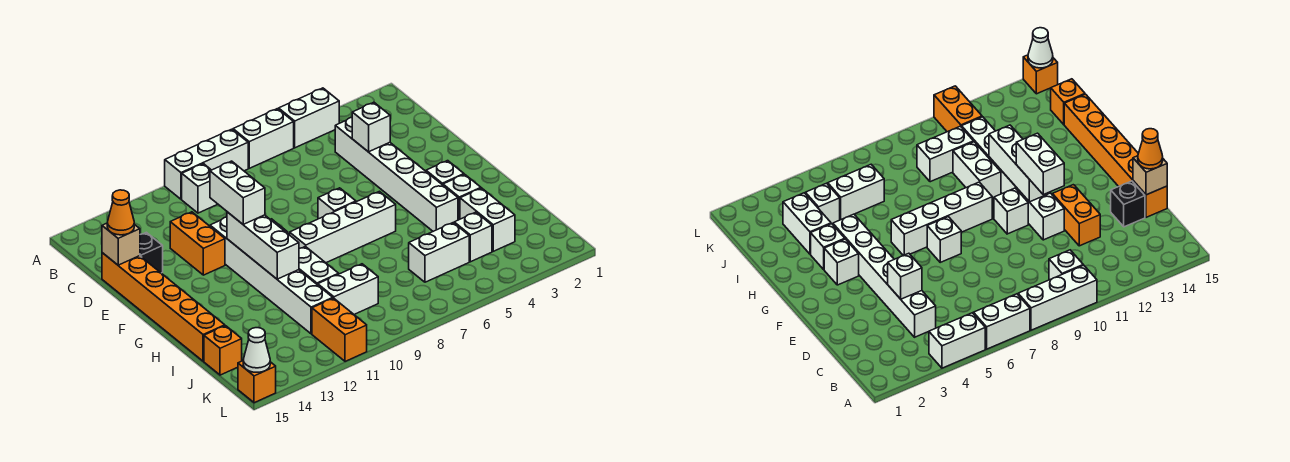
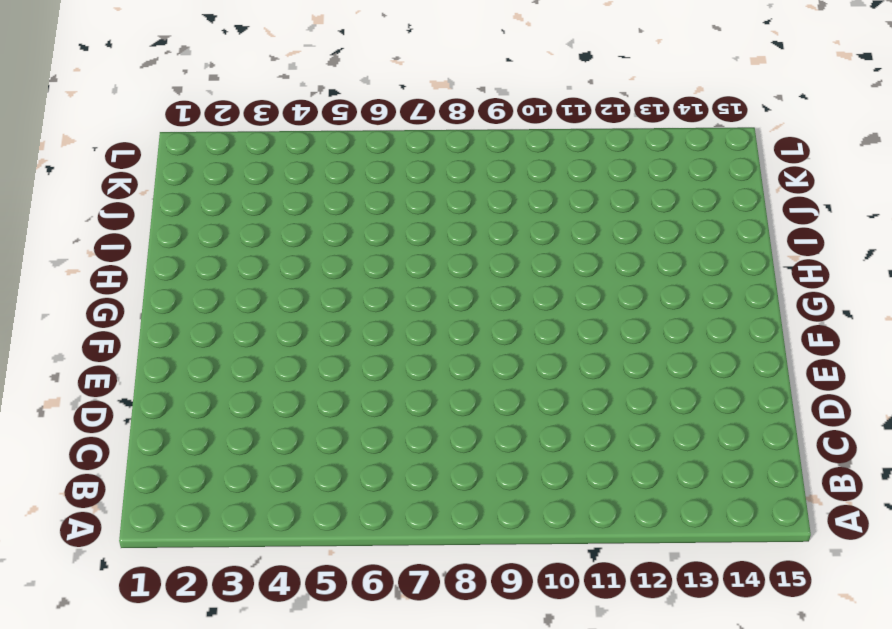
none -> white brick A4:A5 level 1
none -> white brick A6:A7 level 1
none -> white brick A8:A10 level 1

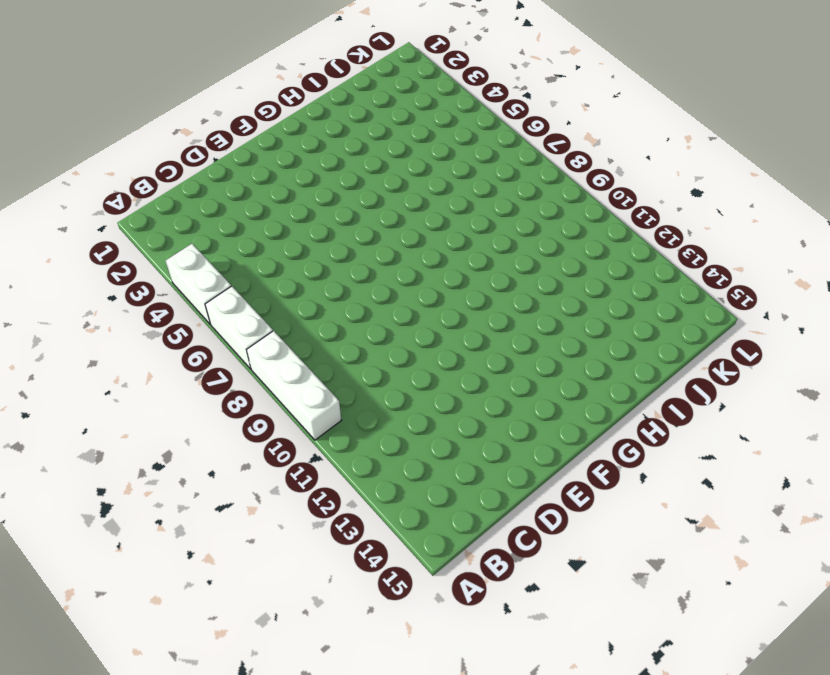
none -> white brick B10 level 1
none -> white brick C4:H4 level 1
none -> orange brick D12:E12 level 1

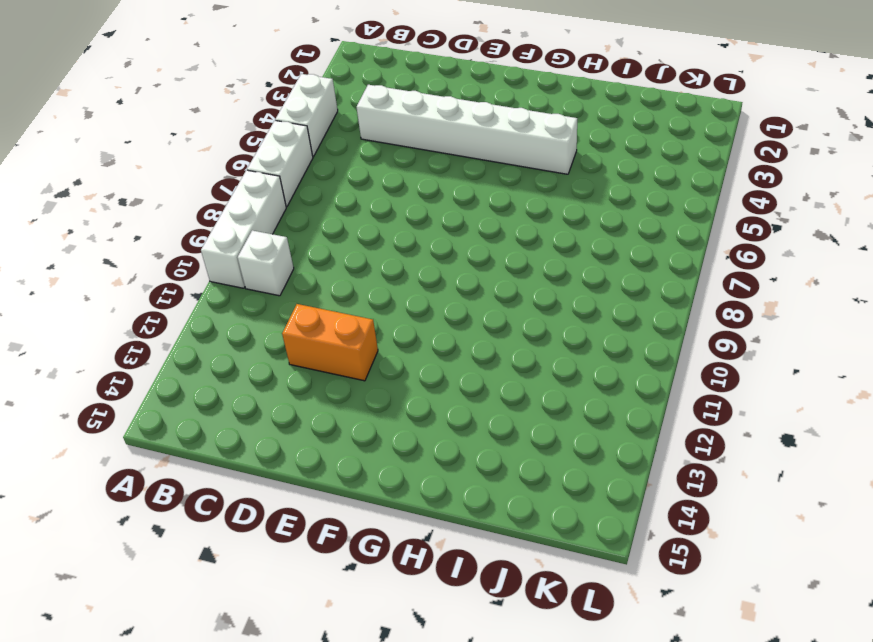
none -> black brick D14 level 1
none -> orange brick D15:I15 level 1
none -> white brick E11:J11 level 1

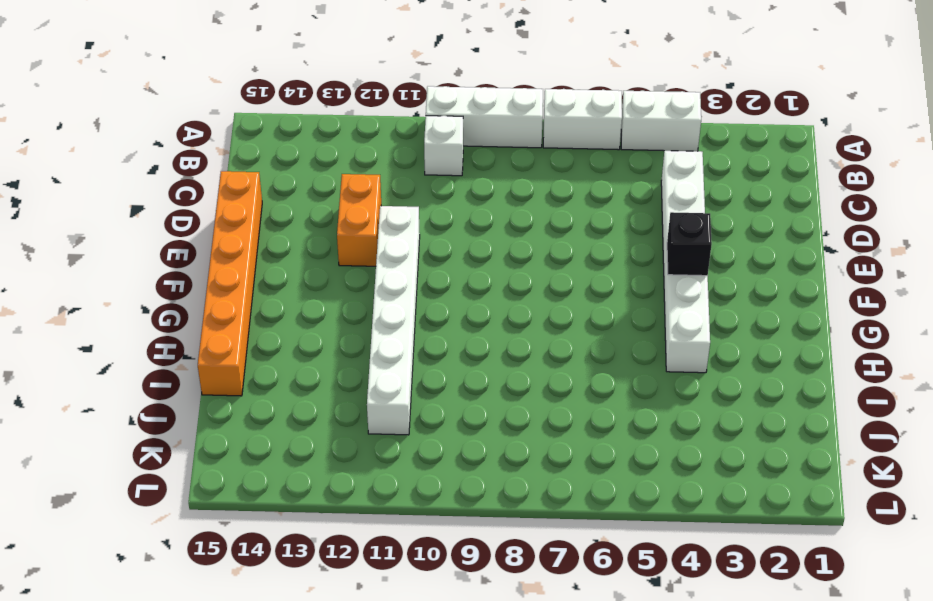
black brick F4 level 2 -> black brick D14 level 1
none -> white brick F7 level 1
none -> white brick F10 level 1
none -> white brick G3 level 1

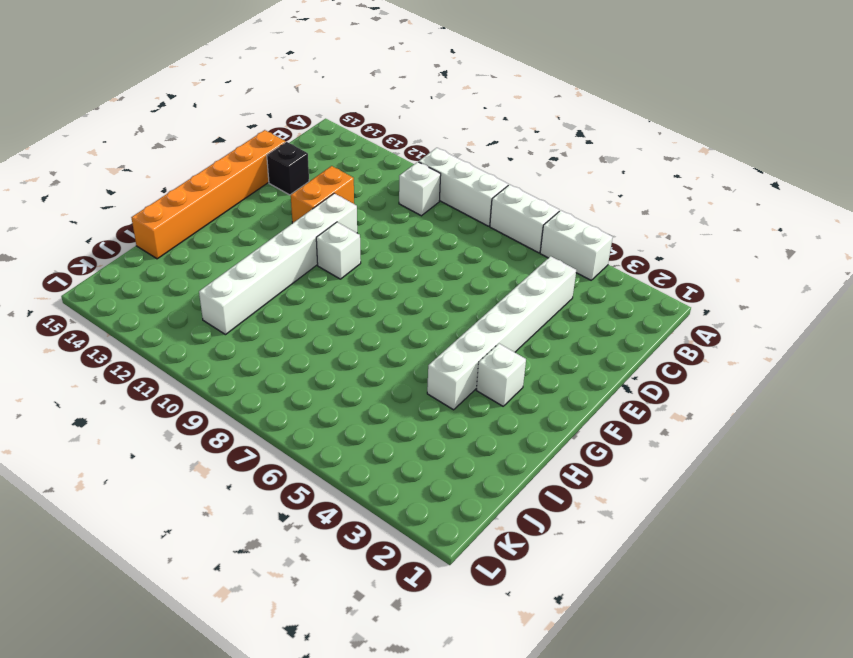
none -> white brick F7 level 1
none -> white brick G6:G9 level 1
none -> white brick H3 level 1

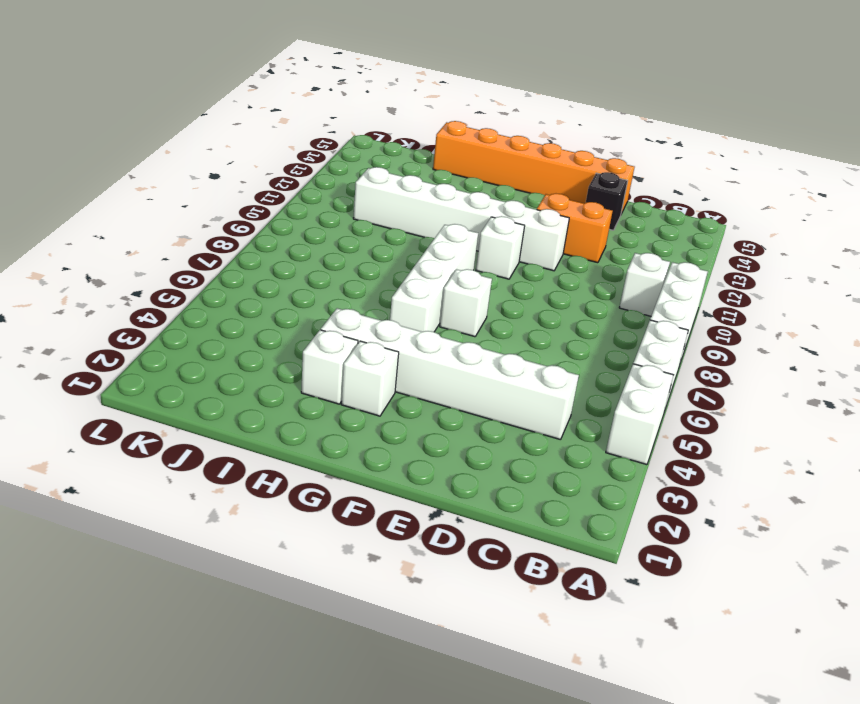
none -> white brick H10:I10 level 1
none -> white brick I3:J3 level 1
none -> white brick J4 level 1

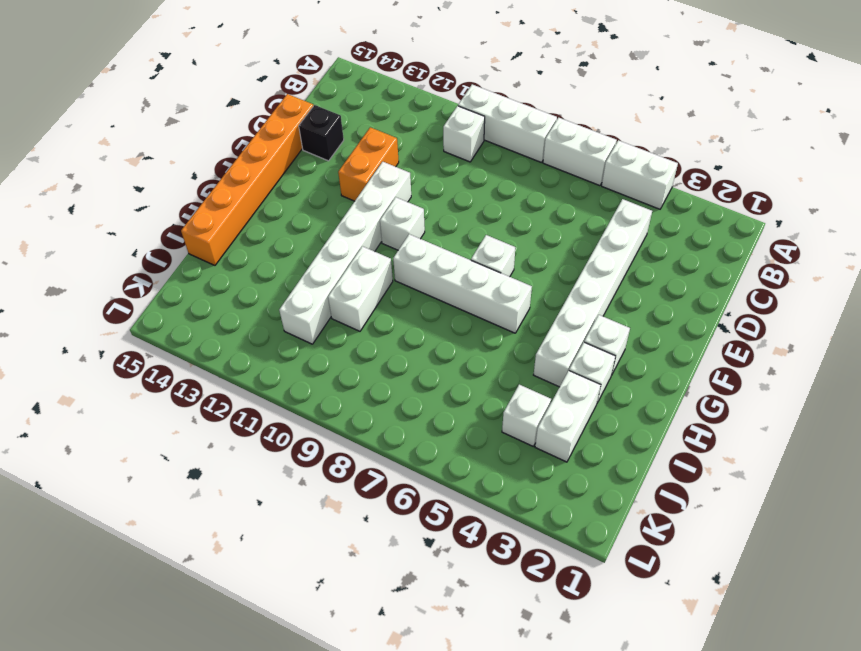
none -> white brick J5:J6 level 1
none -> white brick J9:J10 level 1
none -> orange brick J15 level 1

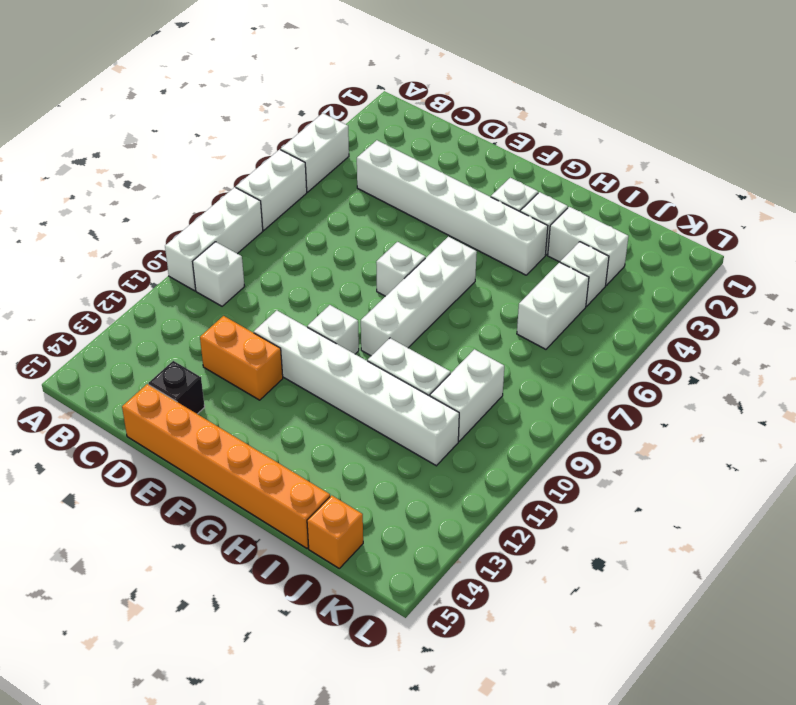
none -> orange brick K11:L11 level 1
none -> orange brick L15 level 1
none -> white brick D4 level 2

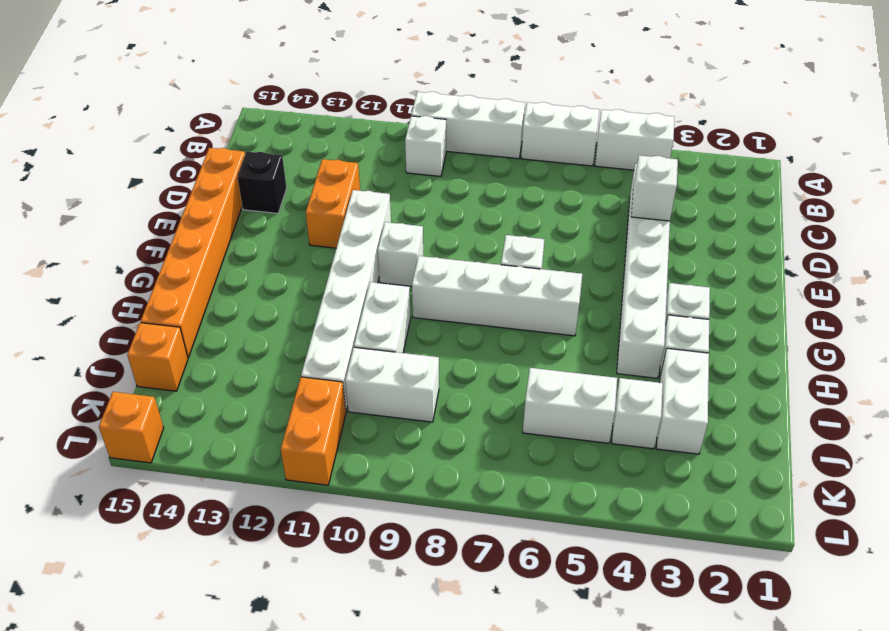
none -> tan brick D15 level 2
none -> white brick F11:H11 level 2
none -> white cone L15 level 2

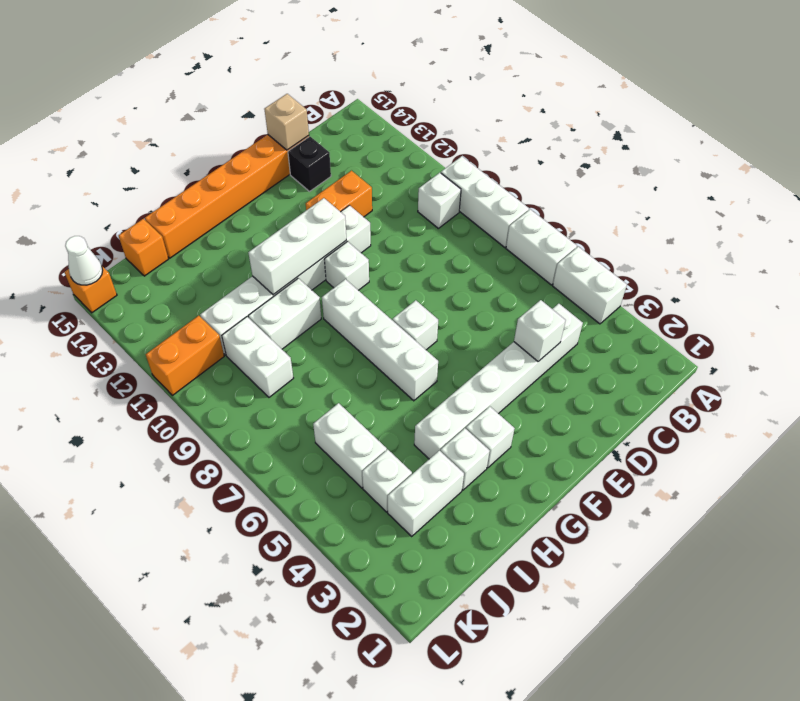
none -> orange cone D15 level 3
none -> white brick E11:F11 level 3

